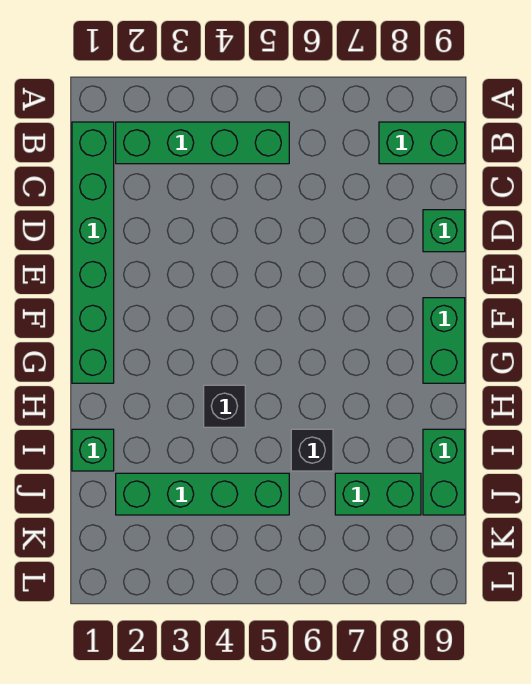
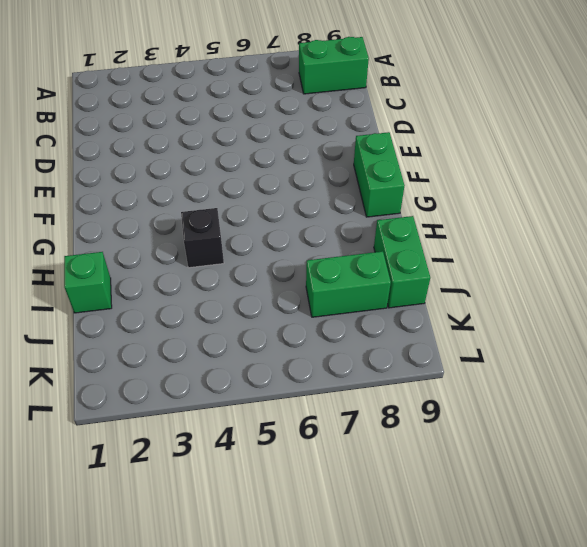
none -> green brick B1:G1 level 1
none -> green brick B2:B5 level 1

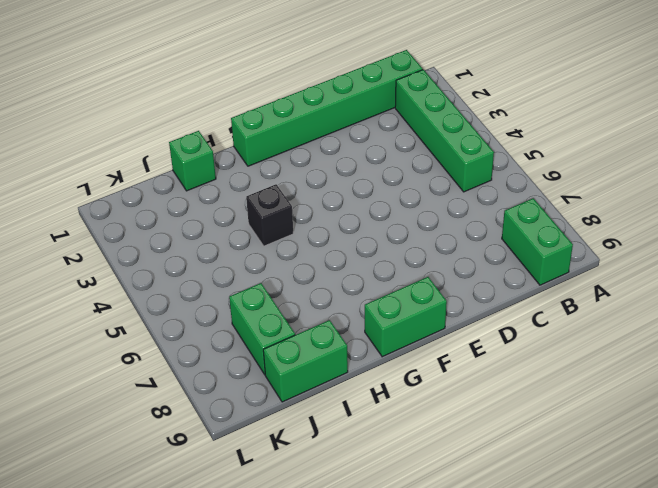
none -> green brick D9 level 1
none -> black brick I6 level 1

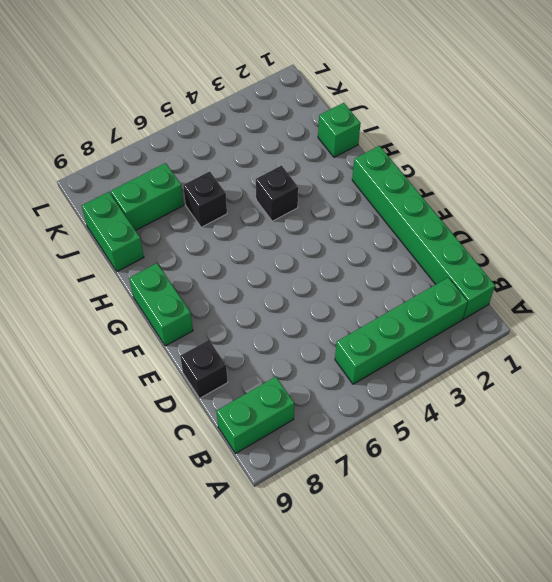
black brick D9 level 1 -> green brick D9 level 1
none -> green brick J2:J5 level 1

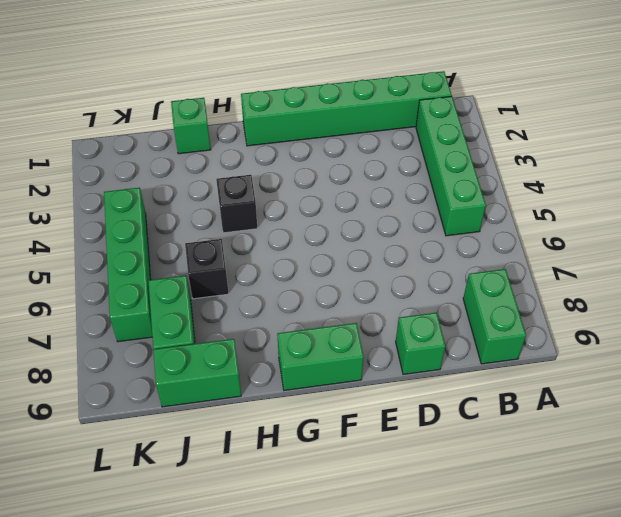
green brick K4:K7 level 1 -> green brick J2:J5 level 1

